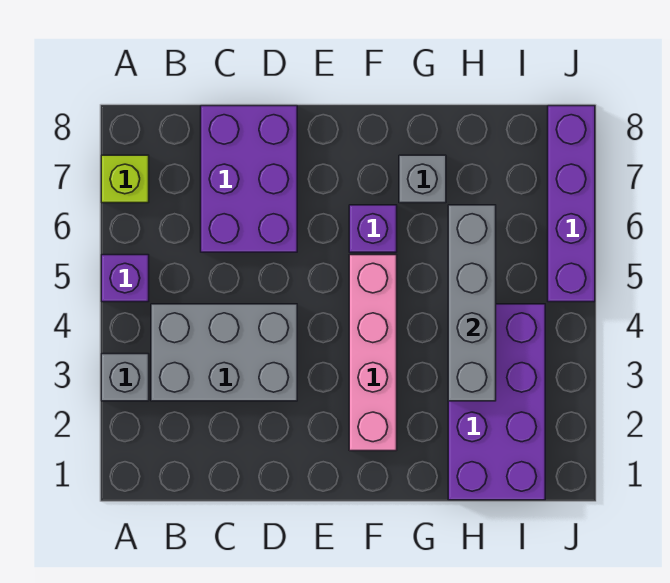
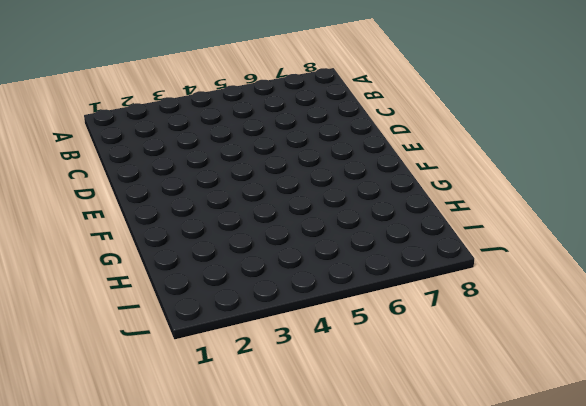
none -> grey brick A3 level 1
none -> purple brick A5 level 1

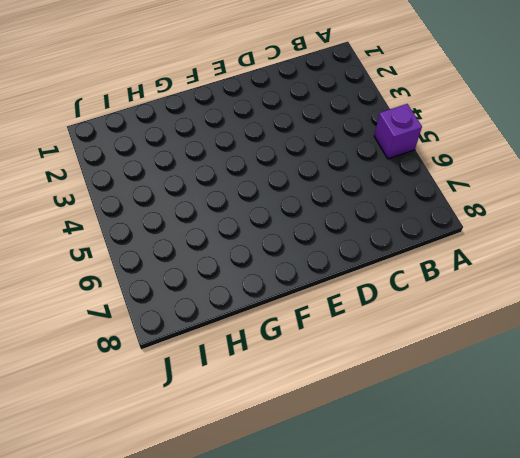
none -> grey brick A3 level 1
none -> lime brick A7 level 1

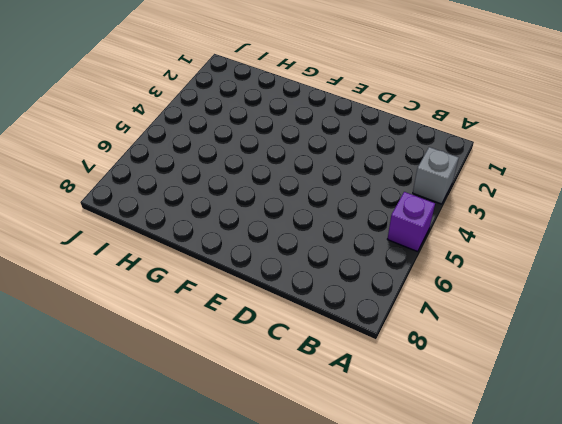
none -> lime brick A7 level 1
none -> grey brick B3:D4 level 1

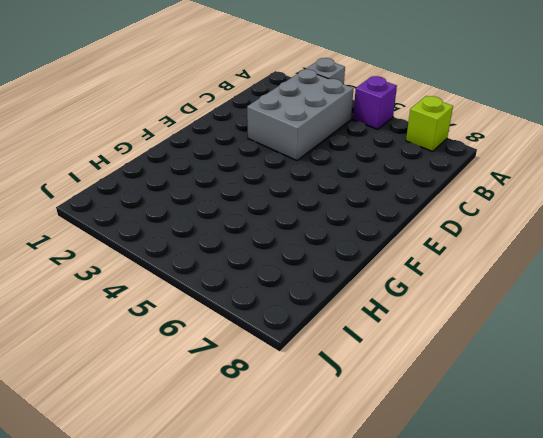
none -> purple brick C6:D8 level 1
none -> pink brick F2:F5 level 1

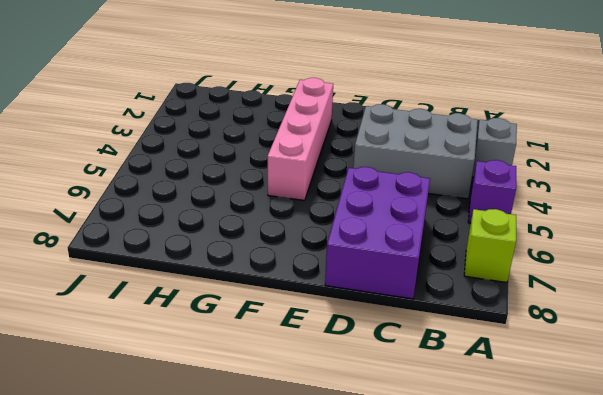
none -> purple brick F6 level 1
none -> grey brick G7 level 1

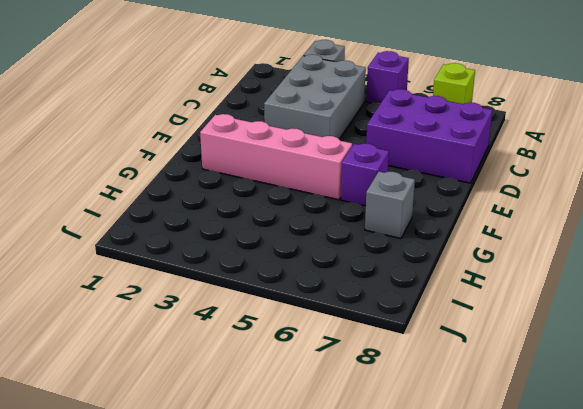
none -> purple brick H1:I4 level 1
none -> purple brick J5:J8 level 1

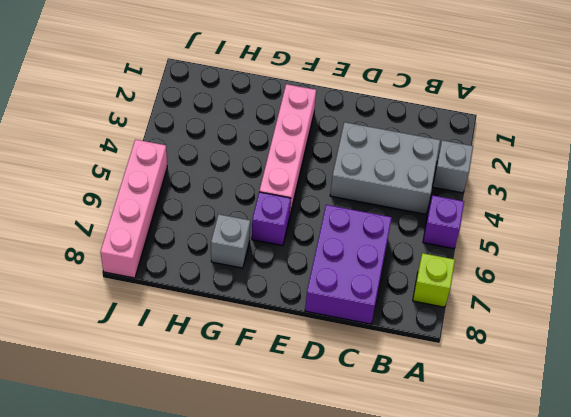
pink brick J5:J8 level 1 -> purple brick J5:J8 level 1
none -> purple brick H1:I4 level 1
none -> grey brick H3:H6 level 2

